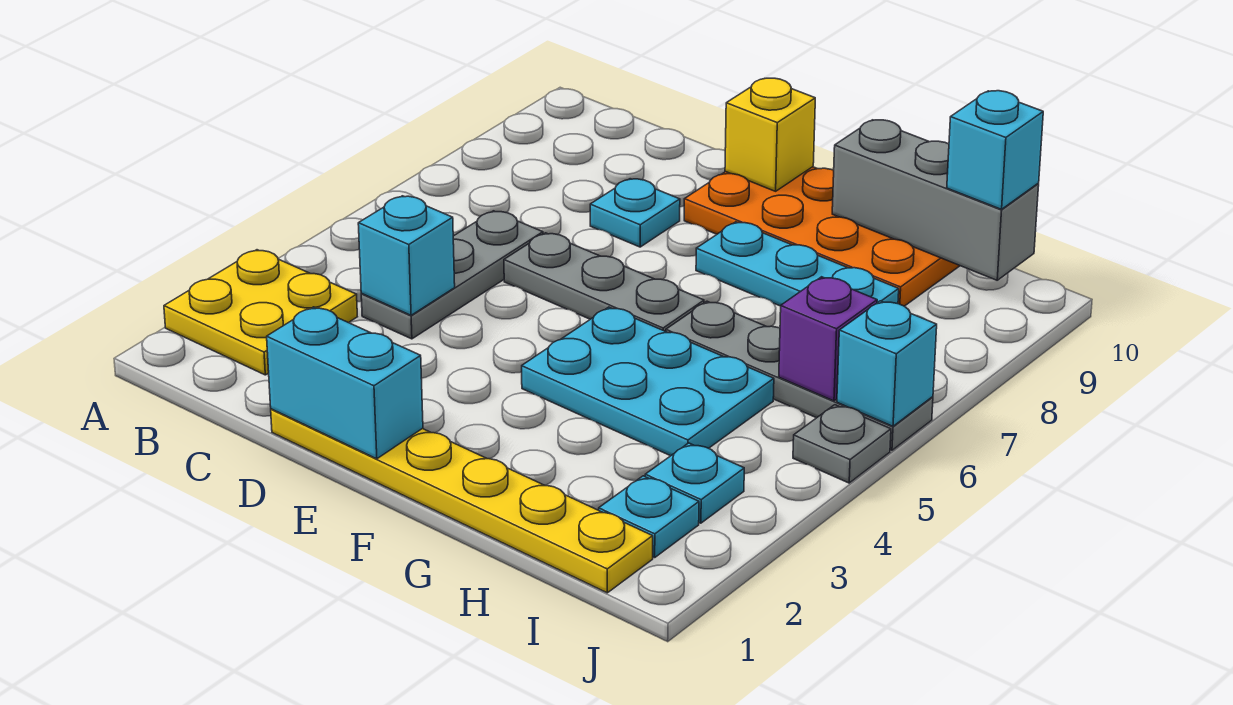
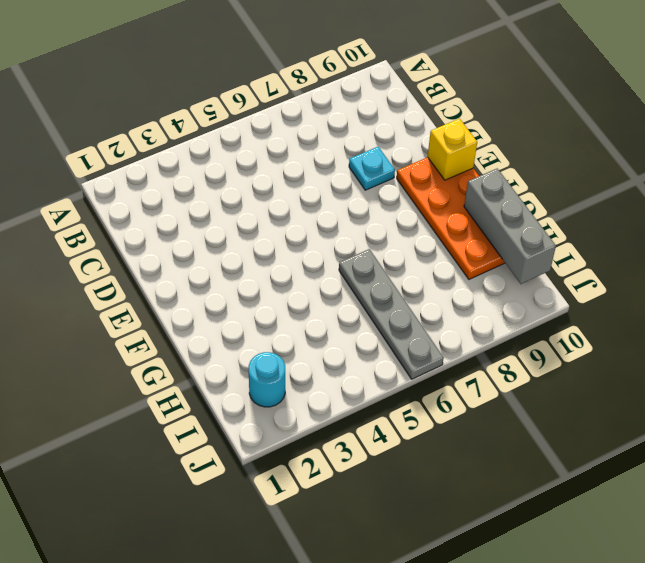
cyan round brick I2 level 1 -> cyan plate I2 level 1
none -> yellow plate A2:B3 level 1
none -> grey plate C4:C6 level 1
none -> yellow plate D1:I1 level 1

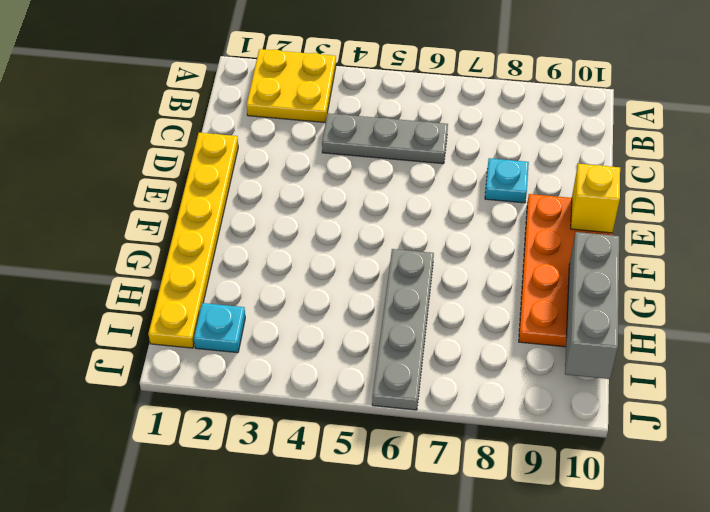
none -> grey plate D6:F6 level 1
none -> cyan plate F4:H5 level 1
none -> cyan plate F8:H8 level 1

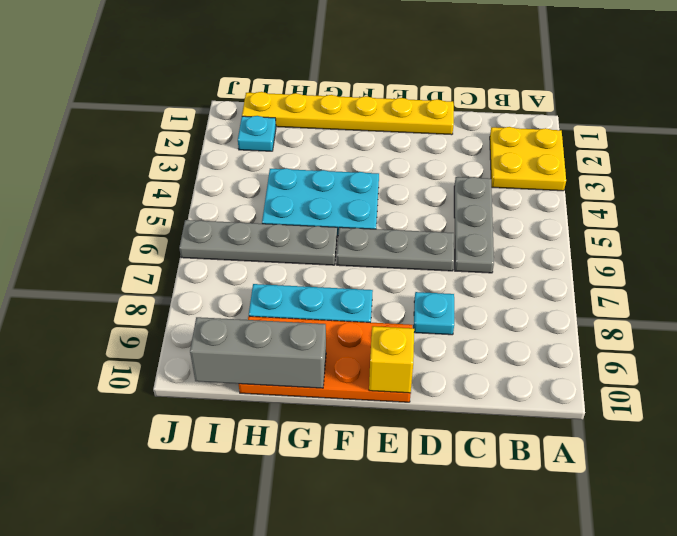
none -> cyan plate I3 level 1
none -> grey plate J5 level 1
none -> cyan brick C4 level 2

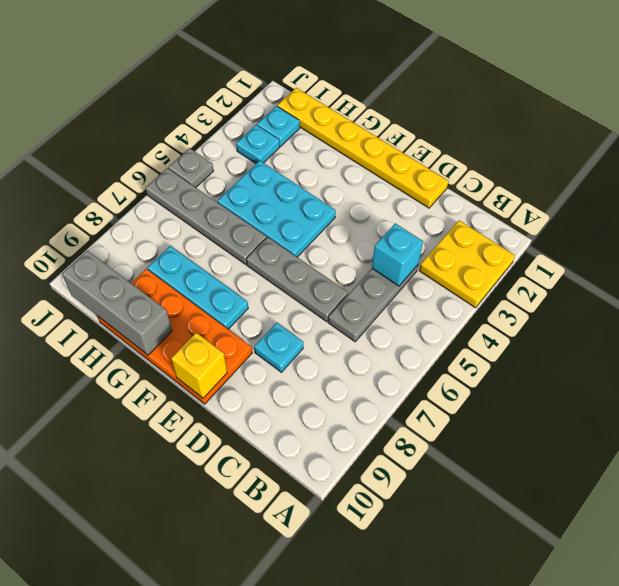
none -> cyan brick D1:E1 level 2
none -> purple brick I6 level 2
none -> cyan brick J6 level 2

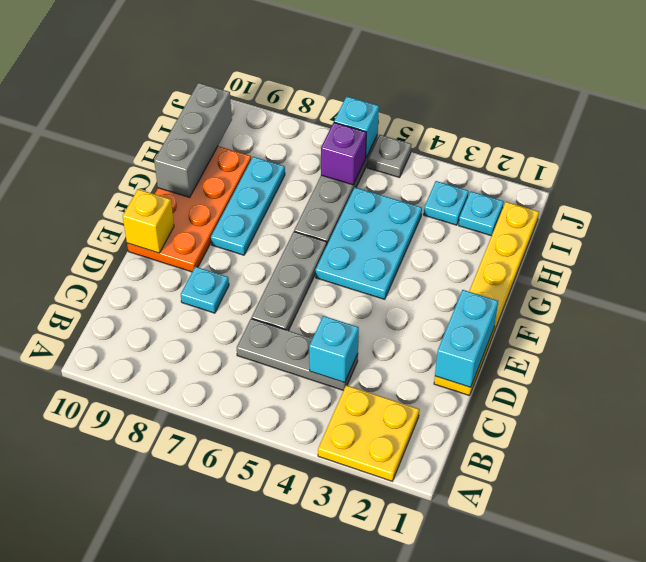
none -> cyan brick I10 level 3

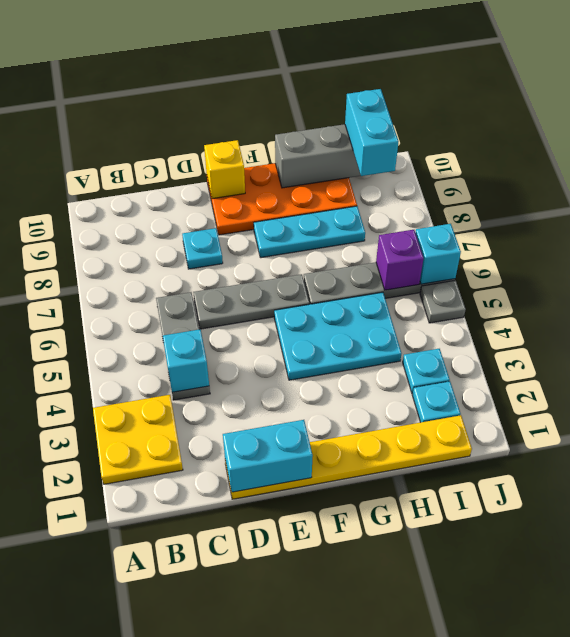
cyan brick I9:I10 level 3 -> cyan brick I10 level 3

